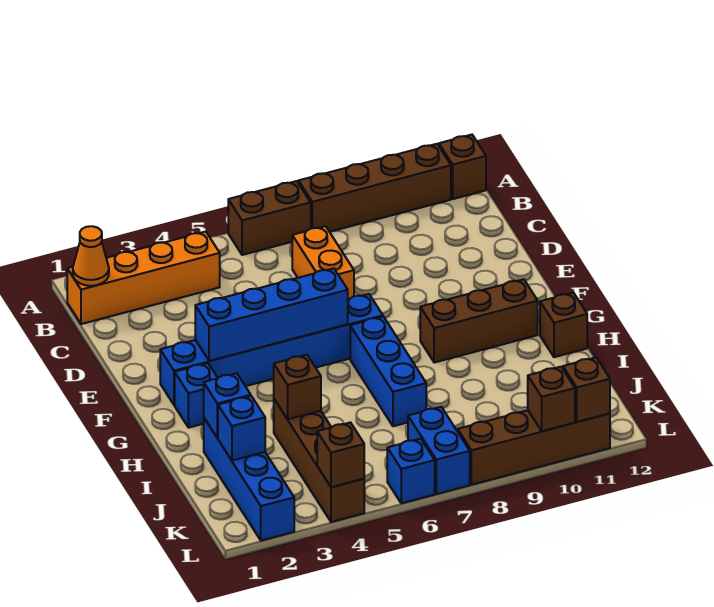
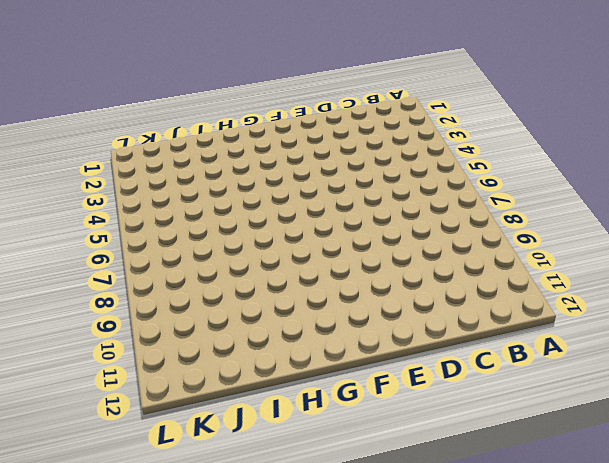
none -> brown brick A6:A7 level 1
none -> brown brick A8:A11 level 1
none -> brown brick A12 level 1

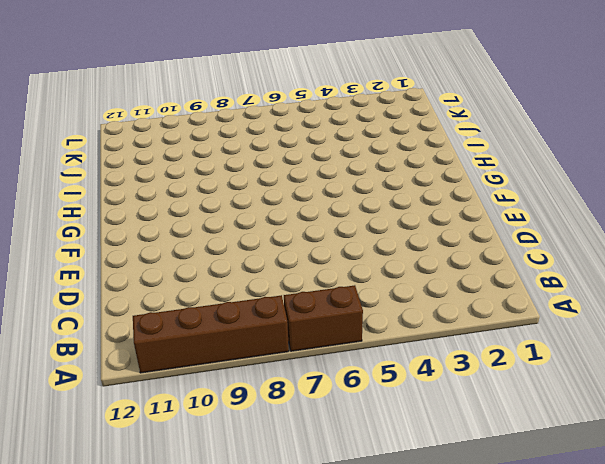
none -> brown brick A12 level 1
none -> orange brick B1:B4 level 1
none -> orange brick C7:D7 level 1

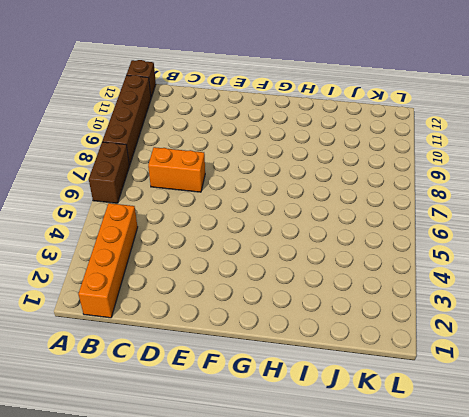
none -> blue brick F2:F7 level 1
none -> blue brick G2 level 1
none -> blue brick G7:I7 level 1

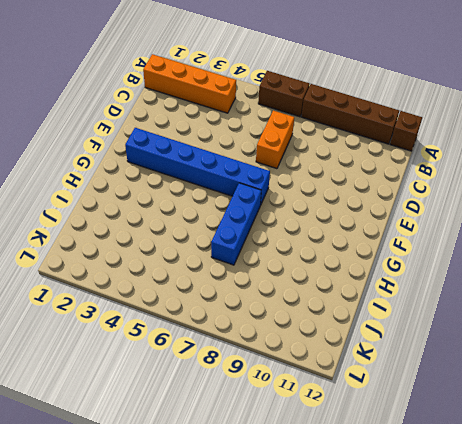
none -> blue brick G2 level 1
none -> brown brick G9:G11 level 1
none -> brown brick H12 level 1

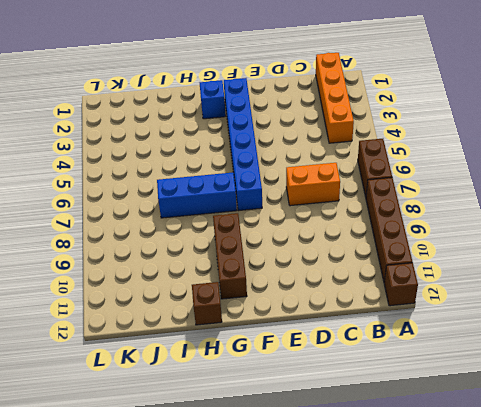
none -> blue brick I2:L2 level 1
none -> brown brick I4:L4 level 1
none -> blue brick K7:L7 level 1

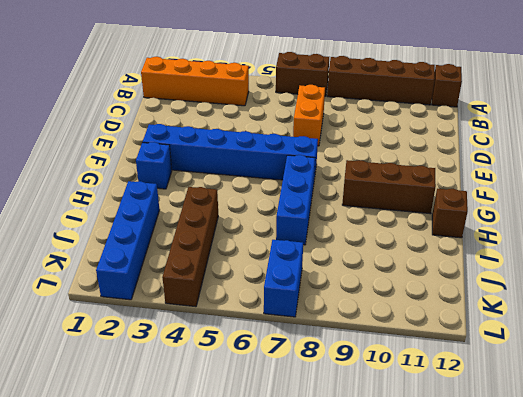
none -> blue brick L6 level 1
none -> brown brick L8:L11 level 1
none -> orange cone B1 level 2

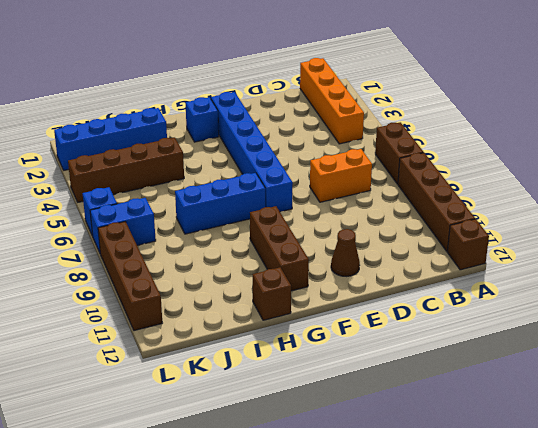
brown cone E11 level 1 -> none
none -> orange cone B1 level 2
none -> blue brick F3:F6 level 2
none -> blue brick I2 level 2

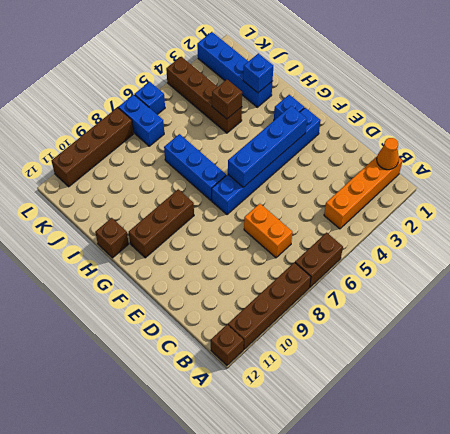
none -> blue brick J2 level 2
none -> brown brick L4 level 2
none -> brown brick L10 level 2

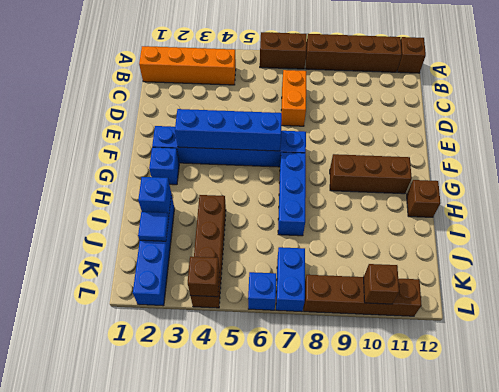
blue tile J2 level 2 -> blue brick J2 level 2
none -> orange cone B1 level 2
none -> brown brick I4 level 2
none -> brown brick L11 level 2

